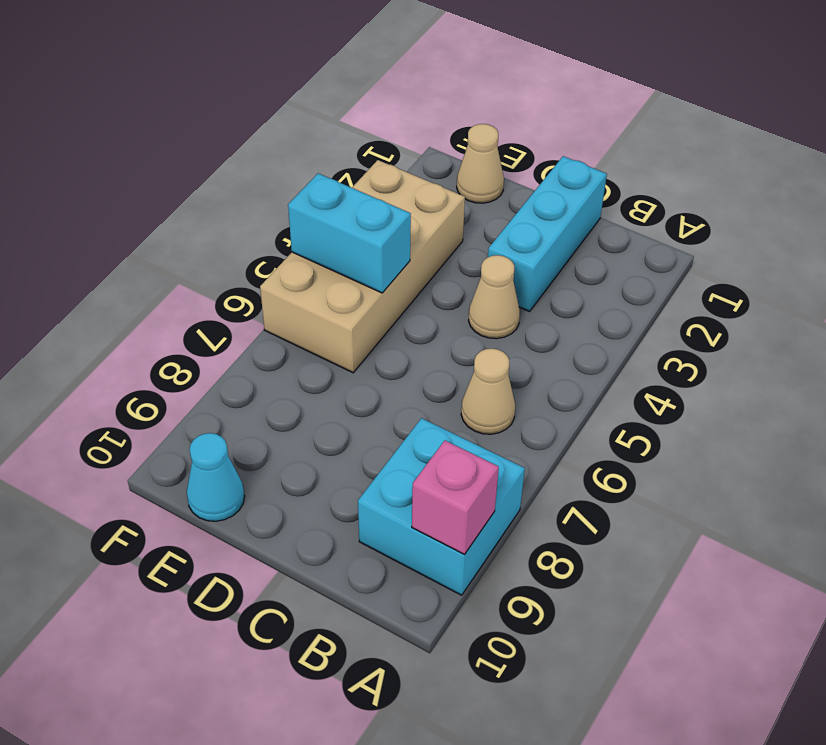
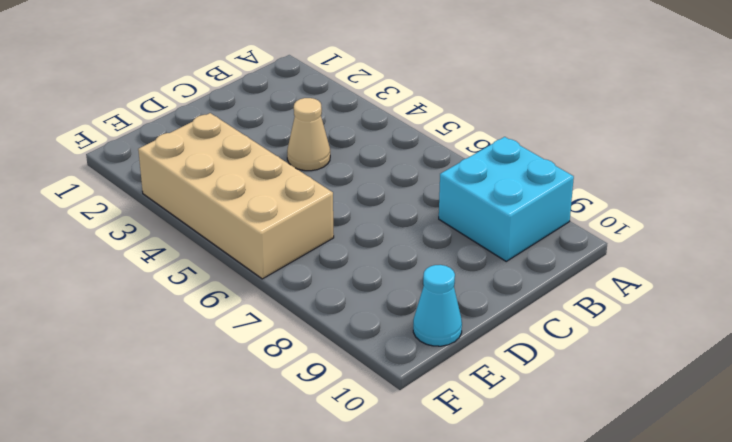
none -> tan cone B6 level 1
none -> cyan brick C1:C3 level 1

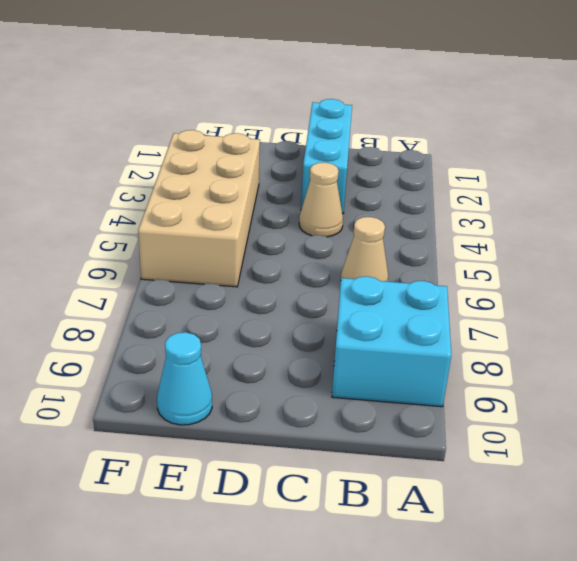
none -> tan cone E1 level 1
none -> pink brick A9 level 2

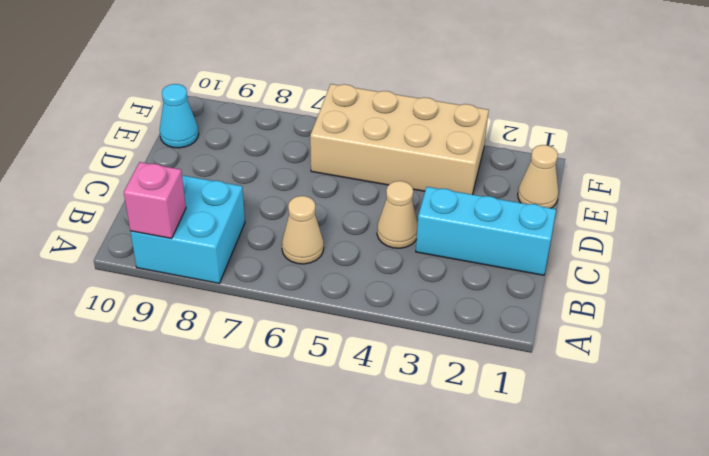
none -> cyan brick E5:F5 level 2

